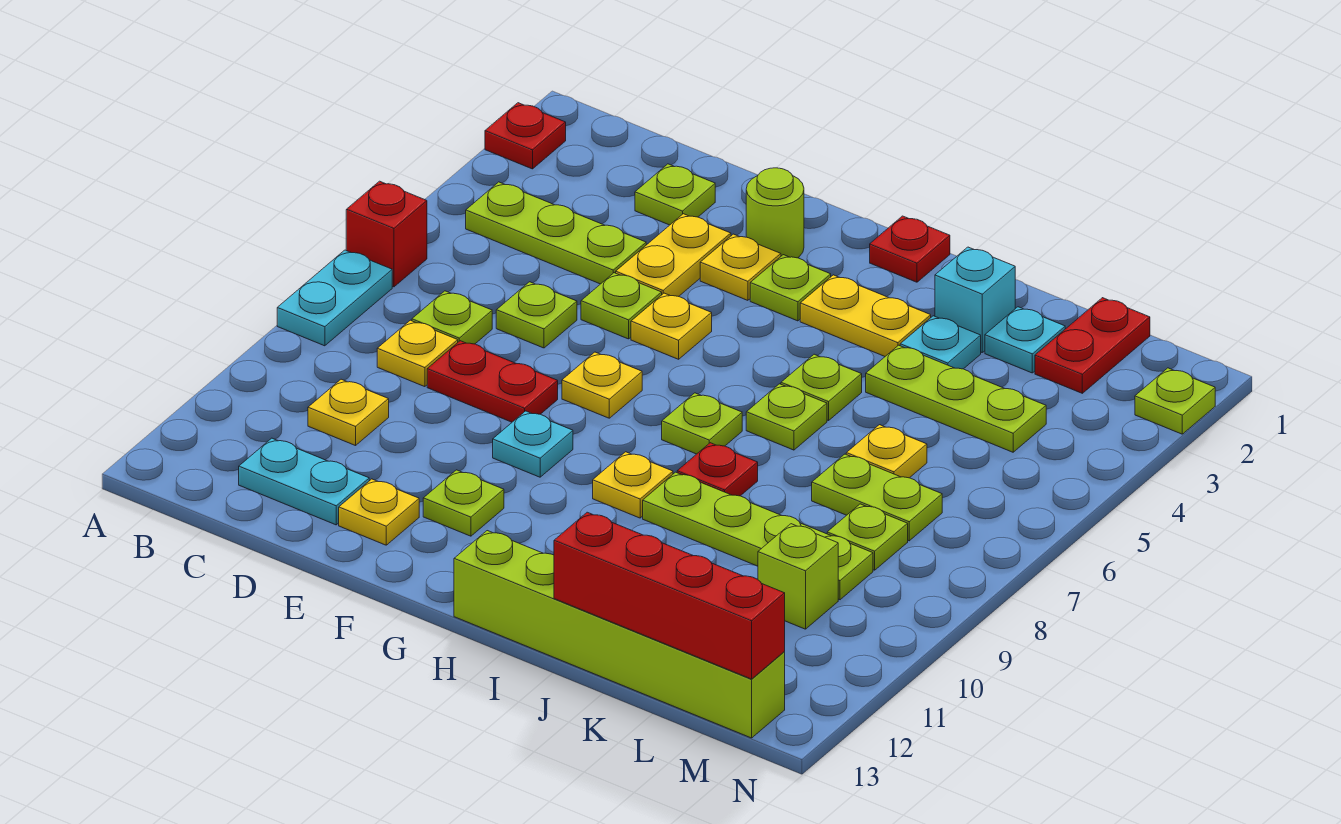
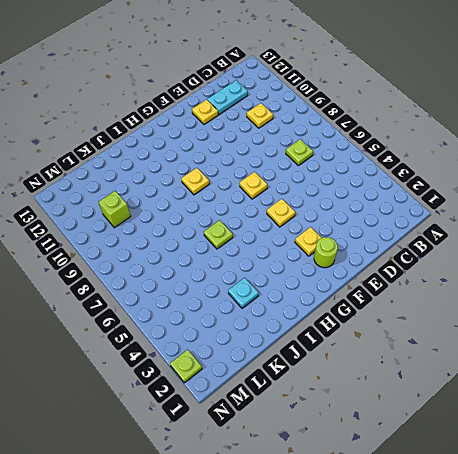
none -> red plate A2 level 1
none -> red brick A6 level 1
none -> cyan plate A7:A8 level 1
none -> lime plate B4:D4 level 1

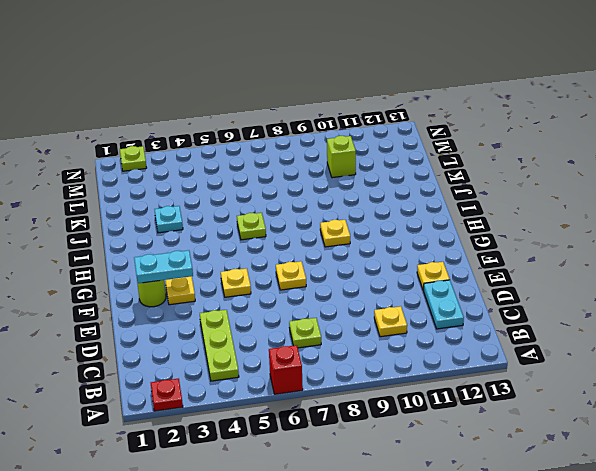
cyan plate F2:F3 level 2 -> cyan plate A7:A8 level 1
none -> yellow plate C8 level 1
none -> lime plate D2 level 1
none -> lime plate D6 level 1
none -> red plate D8:E8 level 1

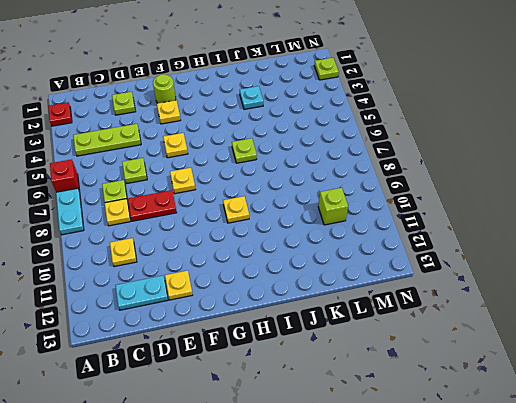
none -> yellow plate E3:E4 level 1
none -> lime plate E5 level 1
none -> cyan plate F9 level 1
none -> lime plate F11 level 1

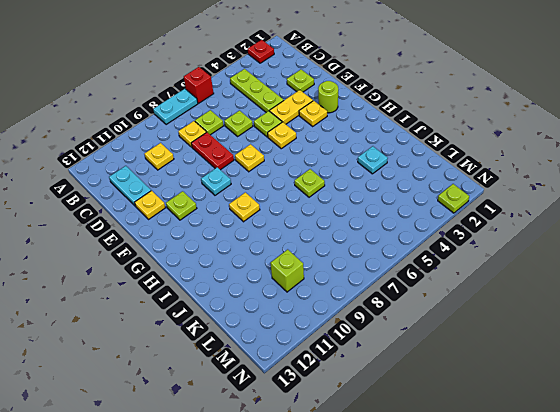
none -> lime plate G3 level 1
none -> red plate H1 level 1
none -> yellow plate H3:I3 level 1
none -> lime plate H7 level 1

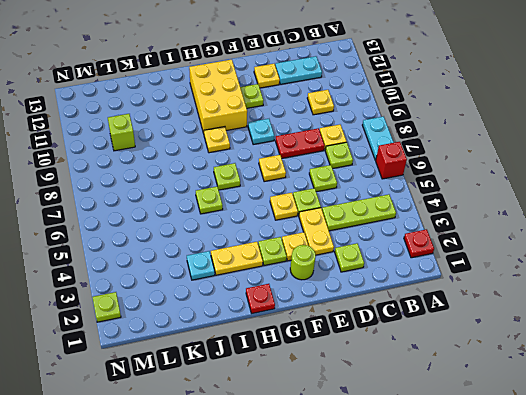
yellow brick G10:H12 level 1 -> none
none -> lime brick H13:M13 level 1
none -> lime plate I5 level 1
none -> red plate I8 level 1
none -> lime plate I9:L9 level 1

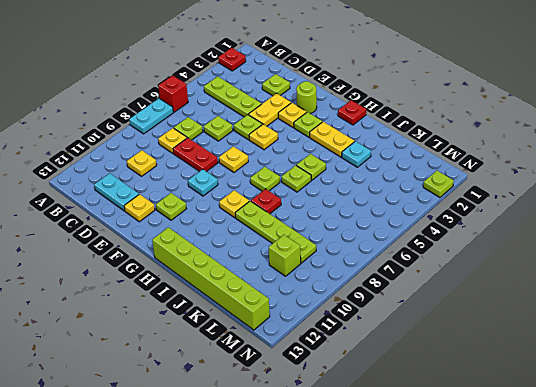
none -> cyan brick J2 level 1
none -> lime plate J4:L4 level 1
none -> cyan plate K2 level 1
none -> yellow plate K6 level 1

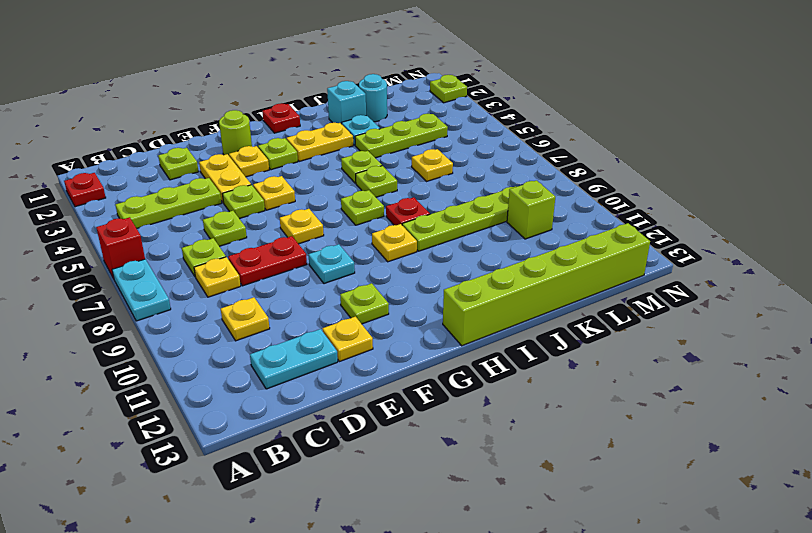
cyan round brick K2 level 1 -> cyan plate K2 level 1
none -> lime plate K7:L7 level 1
none -> red plate L1:L2 level 1
none -> lime plate L8 level 1
none -> red brick J13:M13 level 2

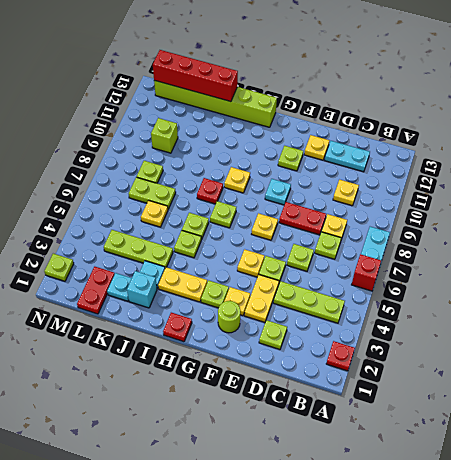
none -> lime plate I9:L9 level 1

